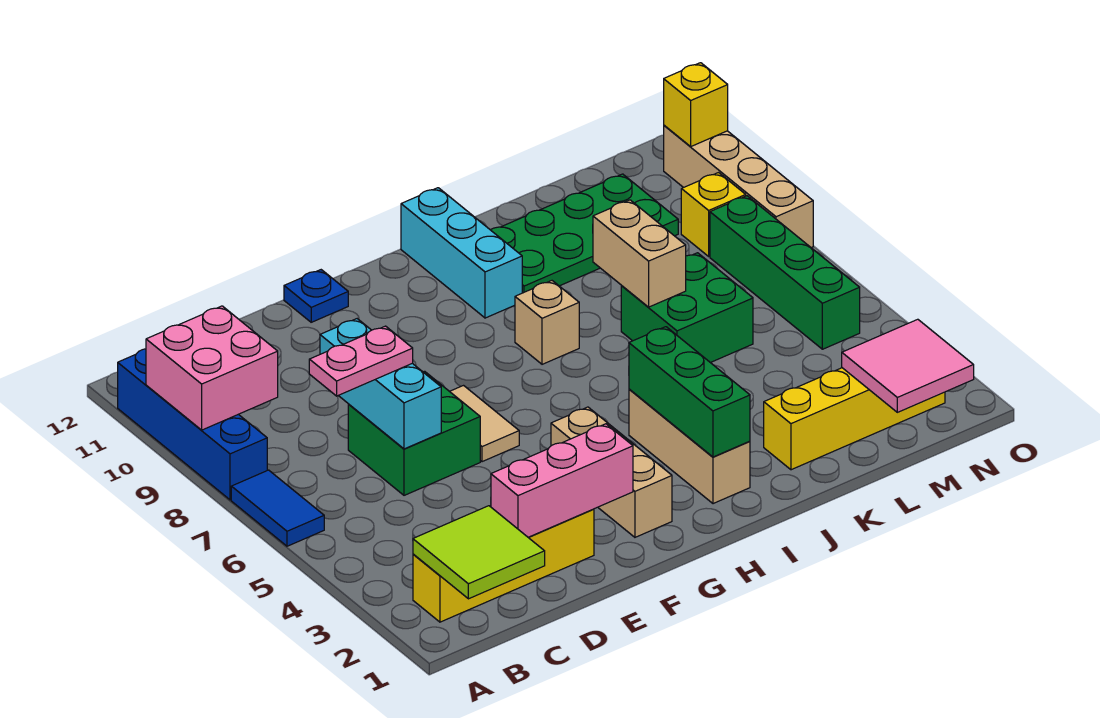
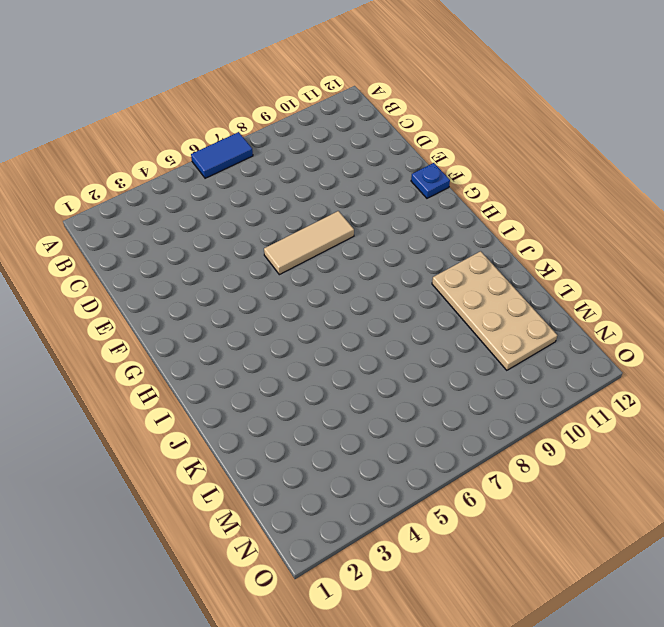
tan tile F6:F8 level 1 -> tan tile F6:F7 level 1
tan plate J10:M11 level 1 -> green plate J10:M11 level 1
none -> blue brick A8:A11 level 1
none -> yellow brick B2:E2 level 1
none -> green brick D6:E7 level 1

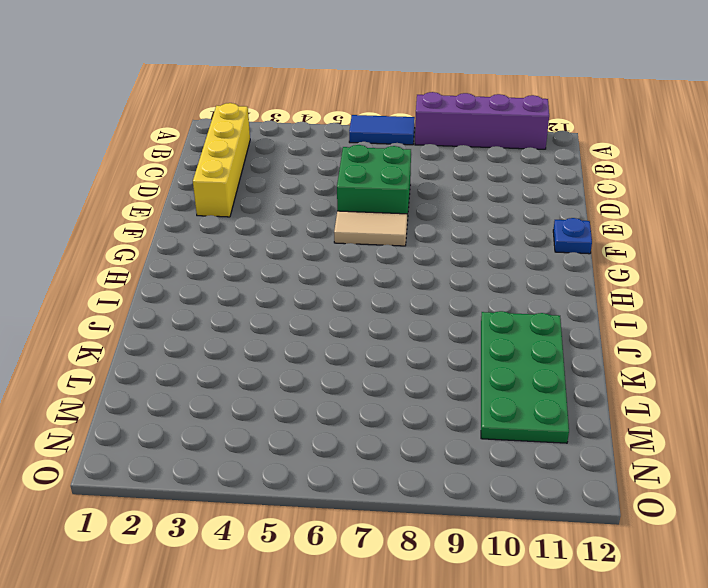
purple brick A8:A11 level 1 -> blue brick A8:A11 level 1
none -> tan brick G2:G4 level 1
none -> tan brick I2:I4 level 1
none -> tan brick I8 level 1

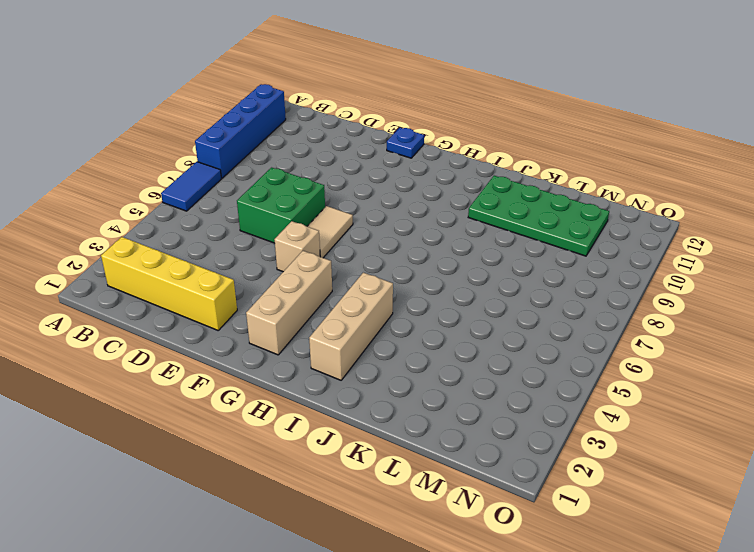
tan brick F5 level 1 -> tan brick I8 level 1
none -> cyan brick I10:I12 level 1
none -> yellow brick K2:N2 level 1
none -> green brick K6:L7 level 1

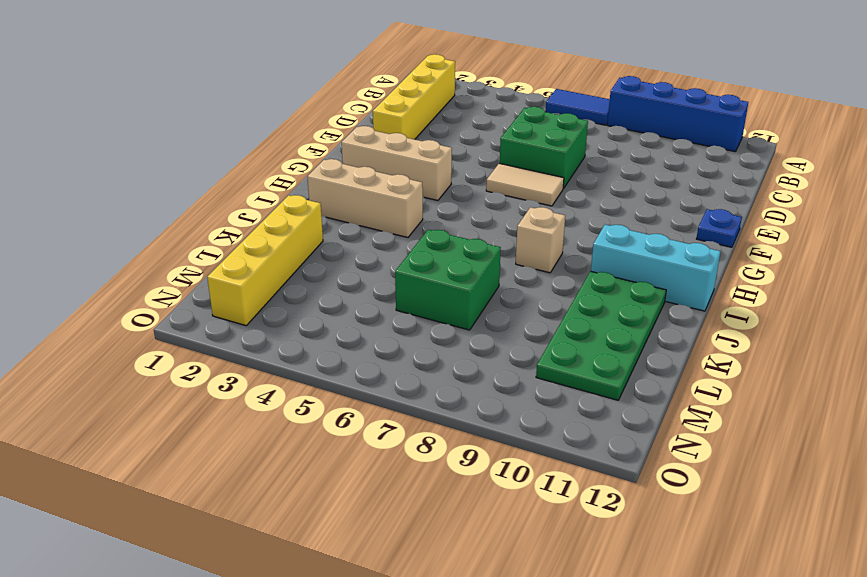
none -> green brick N5:N8 level 1
none -> yellow brick N9 level 1
none -> tan brick O8:O11 level 1

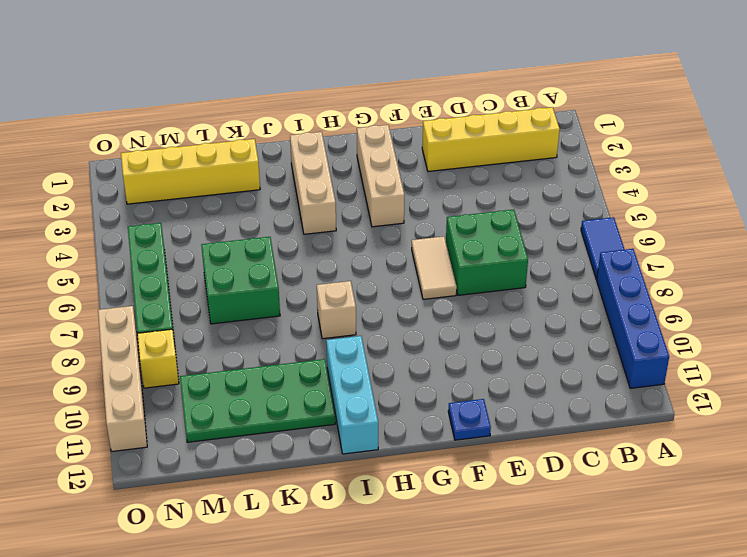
none -> pink brick A9:B10 level 2
none -> lime tile B1:C2 level 2
none -> pink brick D2:F2 level 2

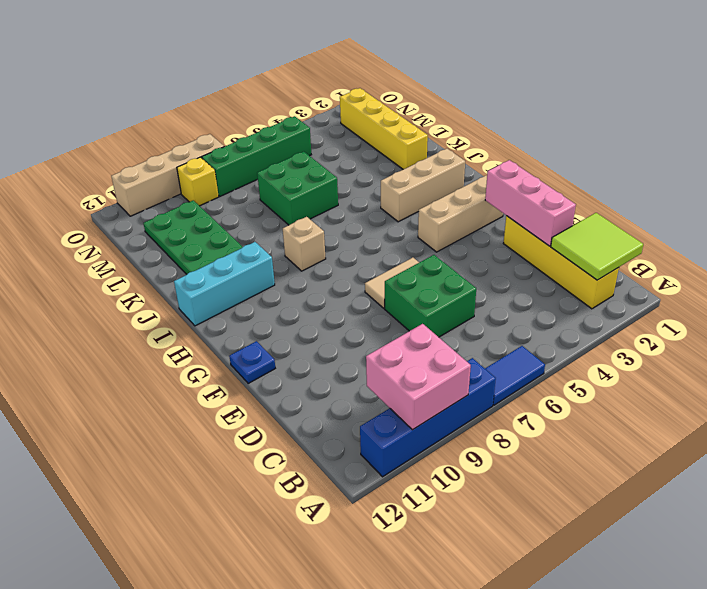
none -> cyan brick D6:D8 level 2
none -> green brick I2:I4 level 2
none -> tan brick K7:K8 level 2

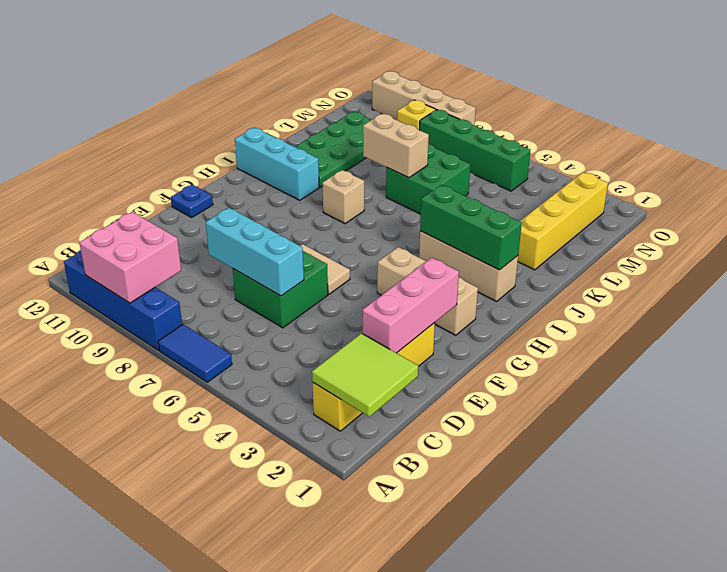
none -> pink tile M1:N2 level 2
none -> yellow brick O11 level 2
none -> pink plate C7:D7 level 3

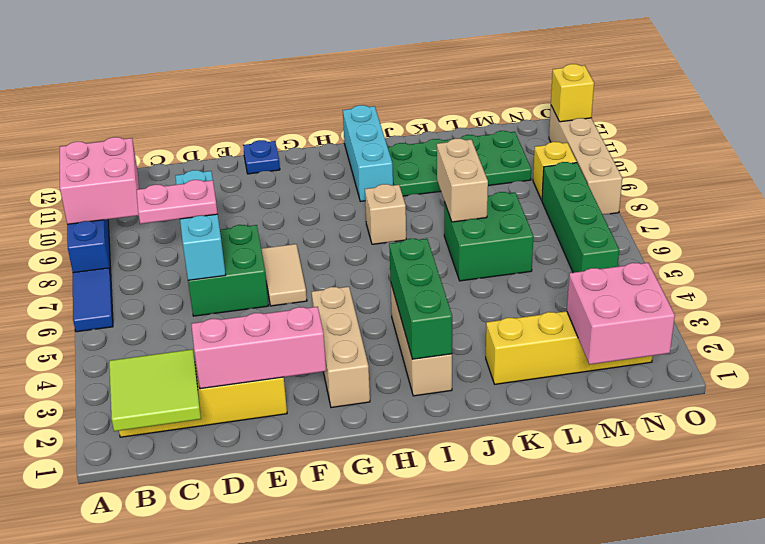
pink brick M1:N2 level 2 -> pink tile M1:N2 level 2

